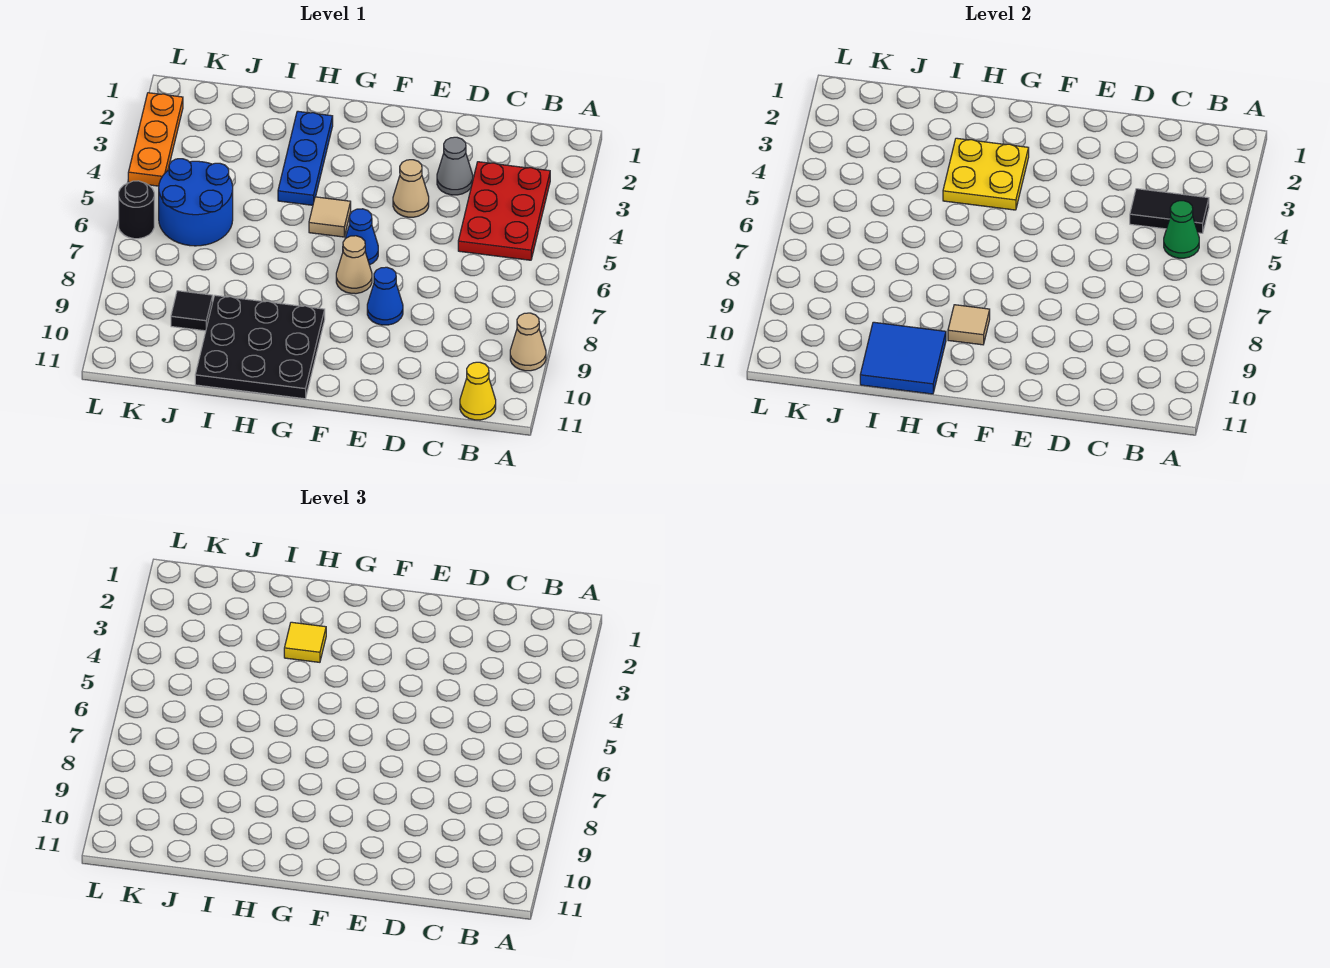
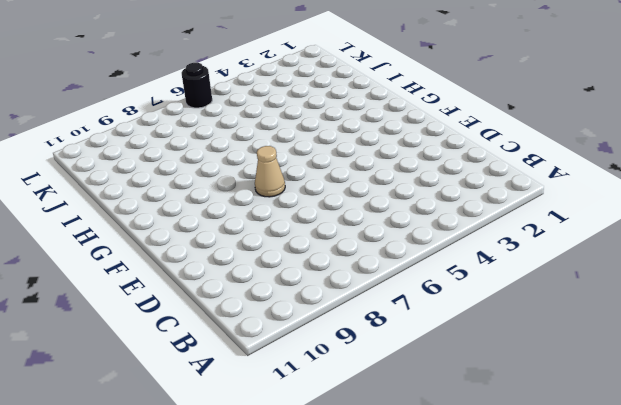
none -> tan cone A9 level 1
none -> red plate B3:C5 level 1
none -> yellow cone B11 level 1

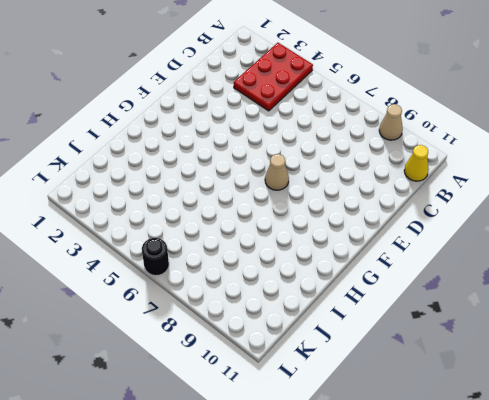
red plate A3:C4 level 1 -> red plate B3:C5 level 1
none -> grey cone D3 level 1
none -> tan cone E4 level 1
none -> blue cone E8 level 1

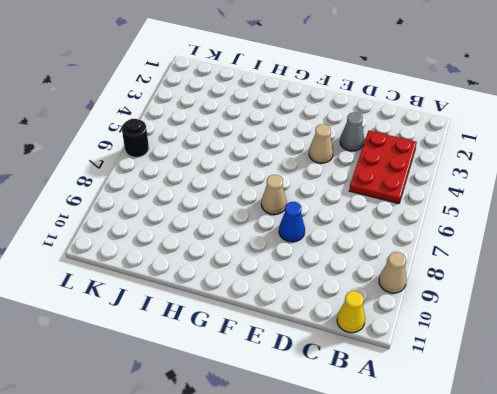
none -> blue cone F6 level 1
none -> tan tile G5 level 1
none -> black plate G9:I11 level 1

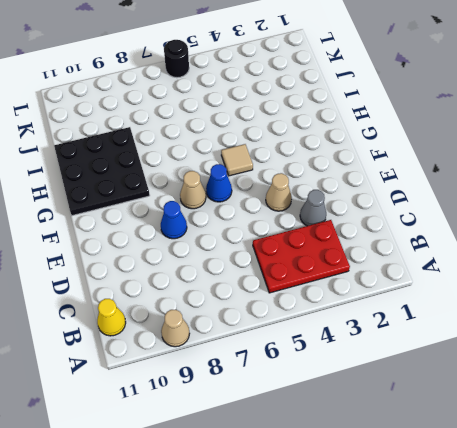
none -> blue plate H2:H4 level 1
none -> blue round brick J5:K6 level 1
none -> black tile J9 level 1

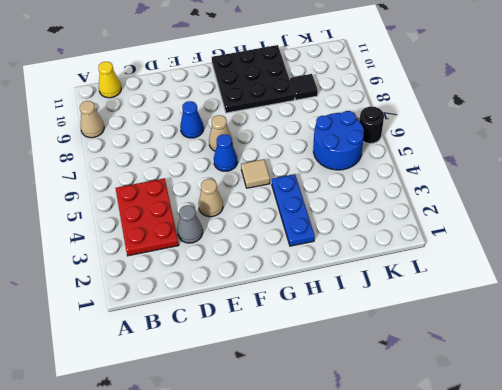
none -> orange plate L2:L4 level 1
none -> black tile B4:C4 level 2
none -> green cone B5 level 2

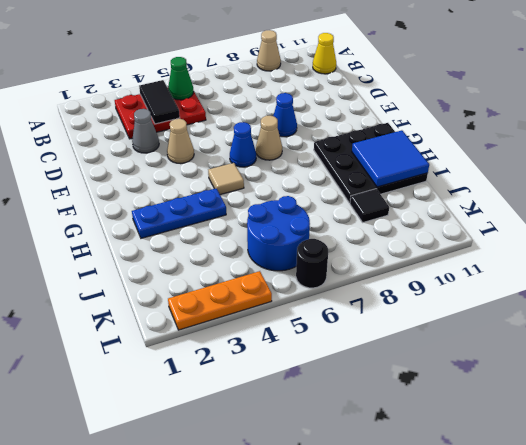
none -> yellow plate G3:H4 level 2
none -> tan tile G9 level 2
none -> yellow tile H3 level 3

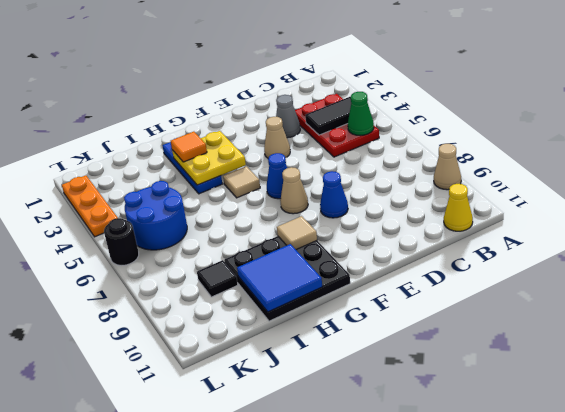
orange tile H3 level 3 -> yellow tile H3 level 3

